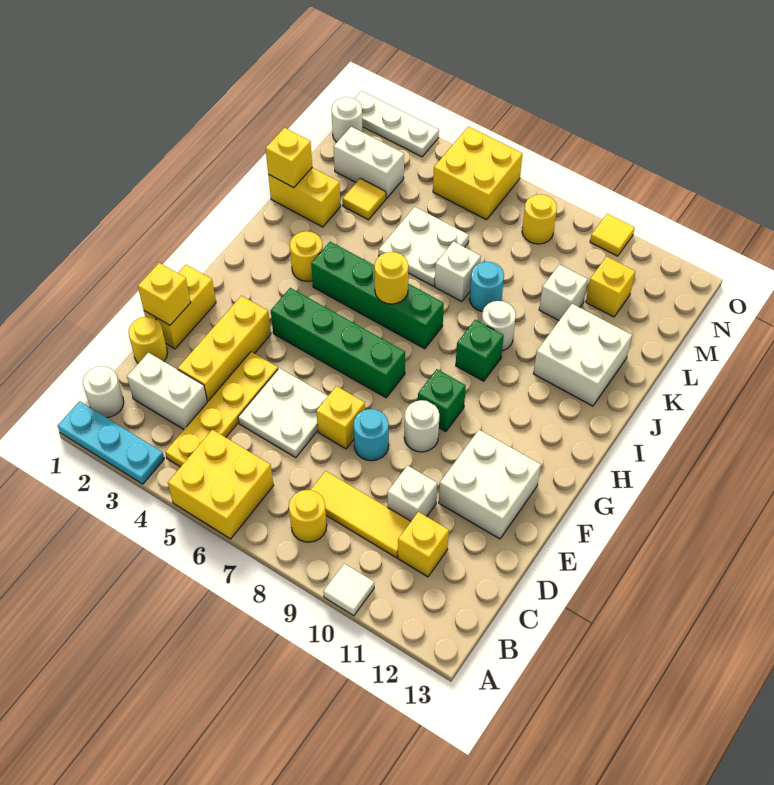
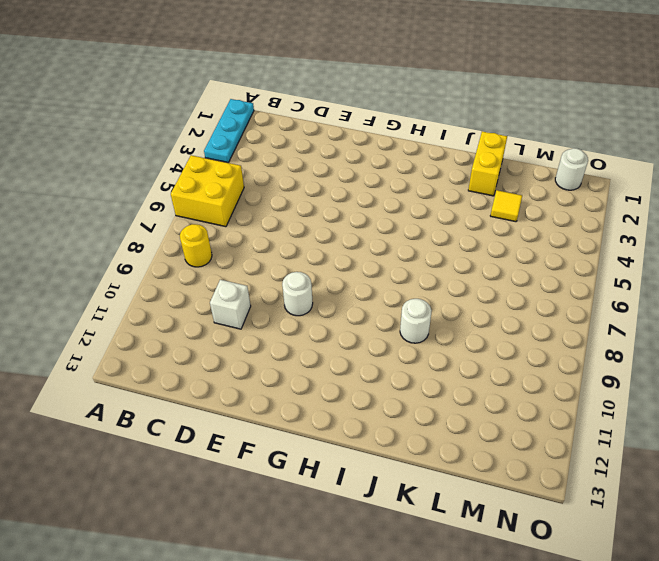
none -> white tile A10 level 1
none -> white round brick B1 level 1
none -> yellow plate B4:E4 level 1
none -> white brick C2:C3 level 1

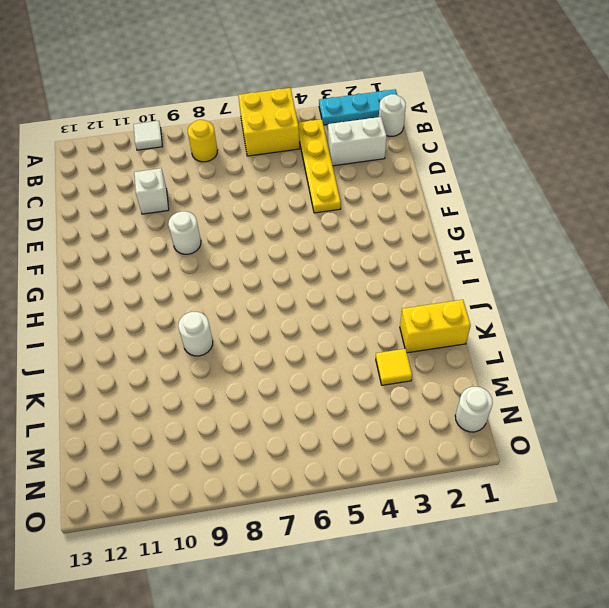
none -> yellow tile C8:C10 level 1
none -> yellow brick C11 level 1
none -> yellow round brick D1 level 1
none -> yellow brick D3:F3 level 1

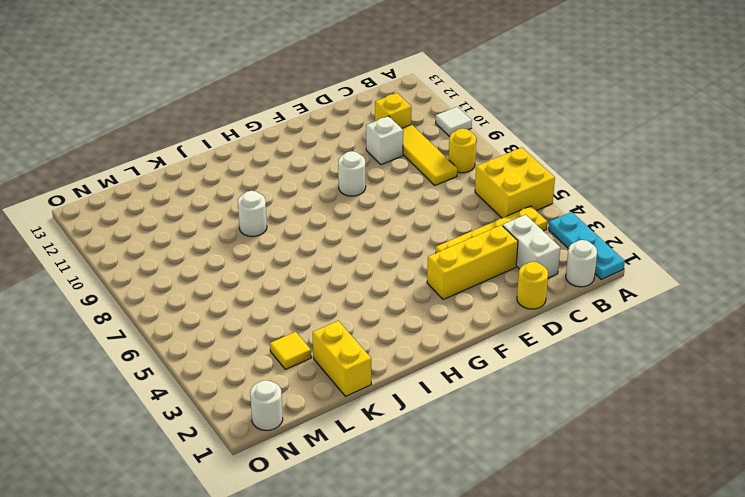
none -> white plate D5:E6 level 1
none -> yellow brick E1:F1 level 1
none -> yellow brick E7 level 1
none -> cyan round brick E8 level 1

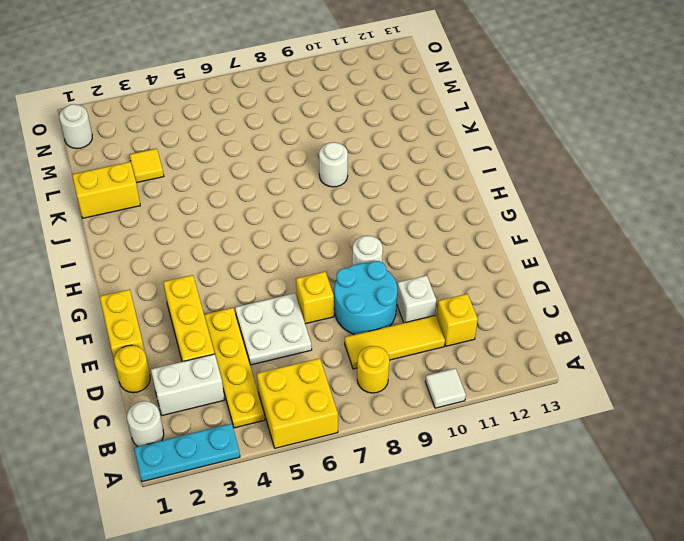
cyan round brick D8:E9 level 1 -> cyan round brick E8 level 1
none -> white brick E11:F12 level 1
none -> green brick G4:G7 level 1
none -> green brick G9 level 1
none -> yellow round brick I3 level 1

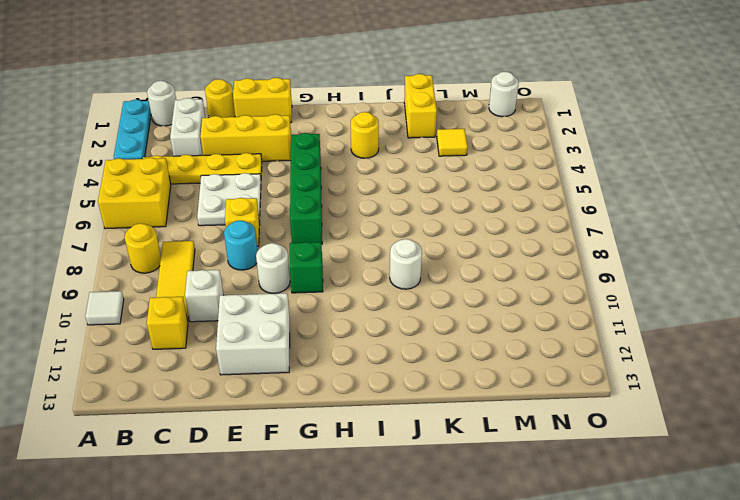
none -> green brick I4:I7 level 1
none -> green brick I9 level 1
none -> white brick J11:K12 level 1
none -> white plate K5:L6 level 1

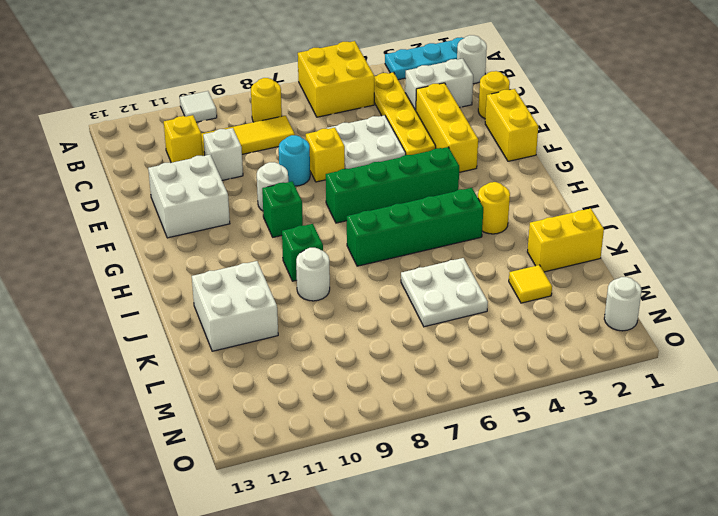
none -> white brick K7 level 1
none -> cyan round brick K8 level 1
none -> white brick L10 level 1
none -> white brick M2:M3 level 1

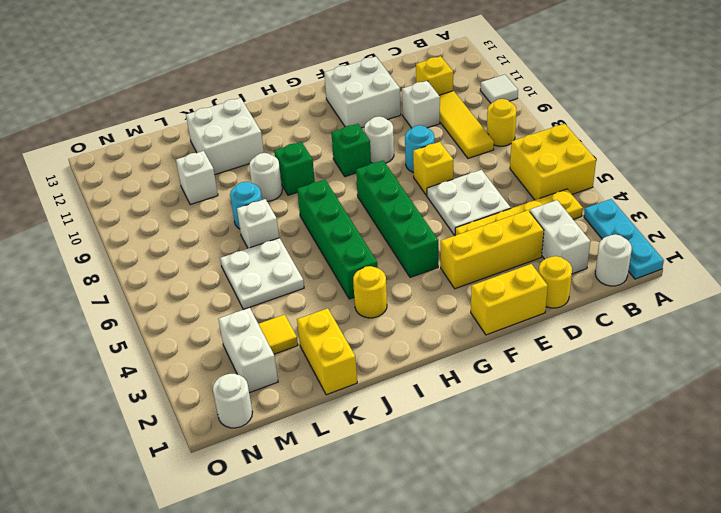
none -> yellow brick M11 level 1
none -> yellow brick N5:O6 level 1
none -> yellow round brick N8 level 1
none -> white plate O1:O3 level 1

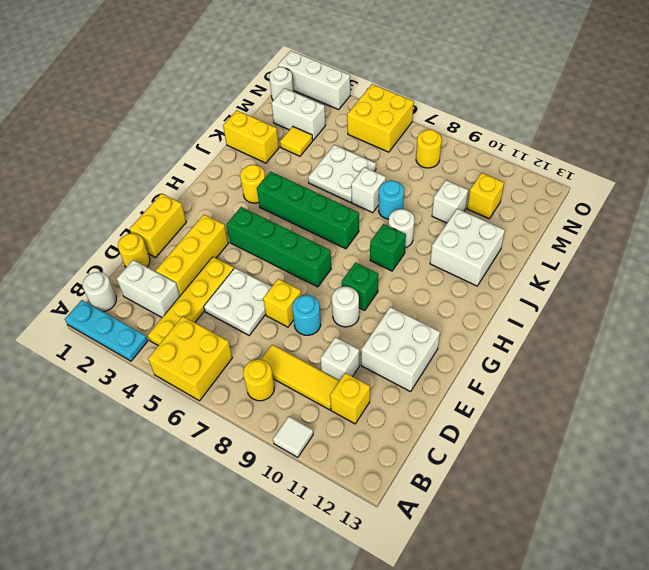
white brick O1:O3 level 1 -> white plate O1:O3 level 1
none -> yellow tile O10 level 1
none -> yellow brick E1 level 2
none -> yellow round brick I6 level 2
none -> yellow brick K1 level 2

